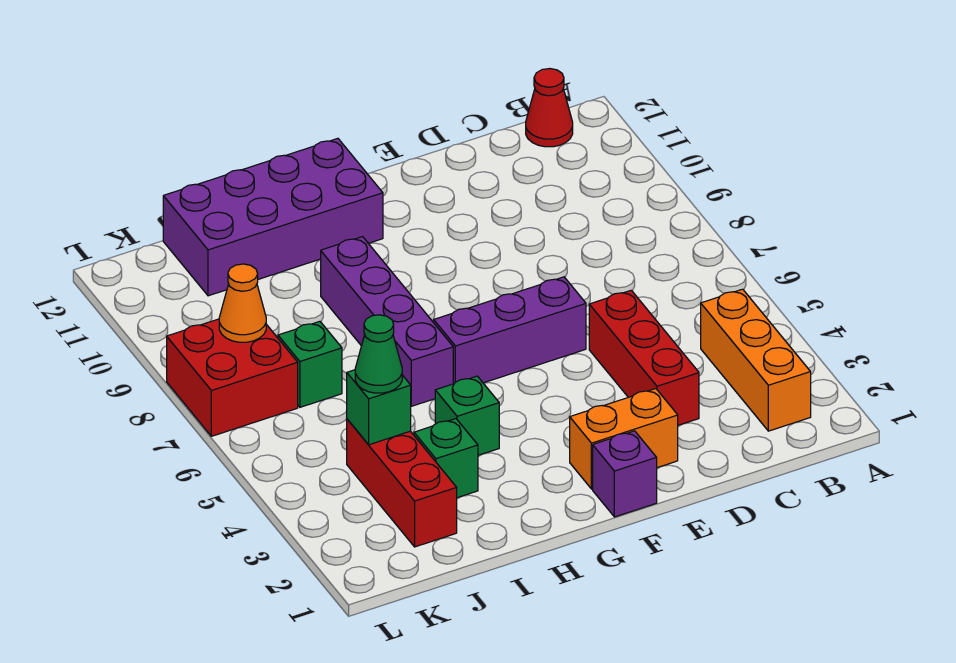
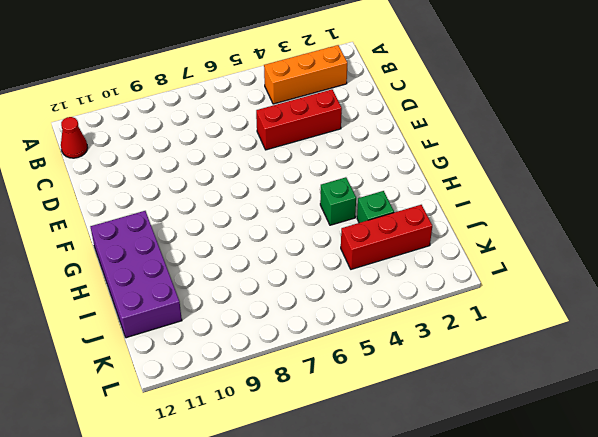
none -> orange brick E2:F2 level 1
none -> purple brick E6:G6 level 1
none -> purple brick F1 level 1

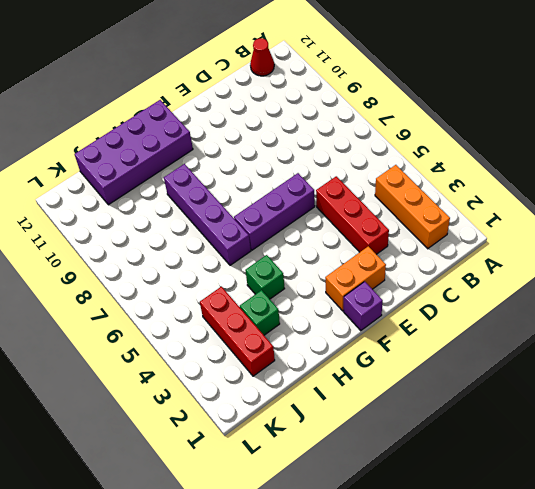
none -> green brick J7 level 1
none -> red brick K7:L8 level 1
none -> green brick J4 level 2

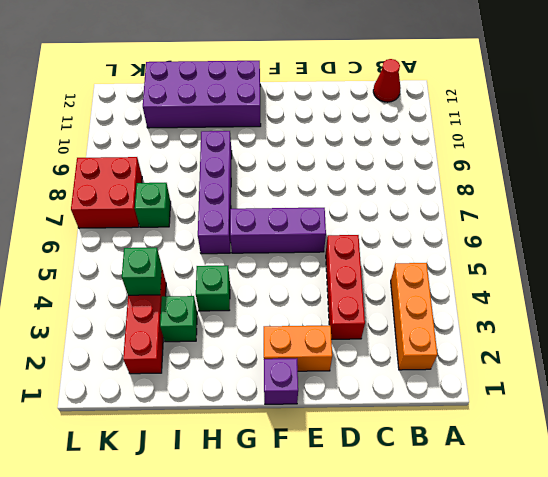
none -> orange cone K8 level 2
none -> green cone J4 level 3

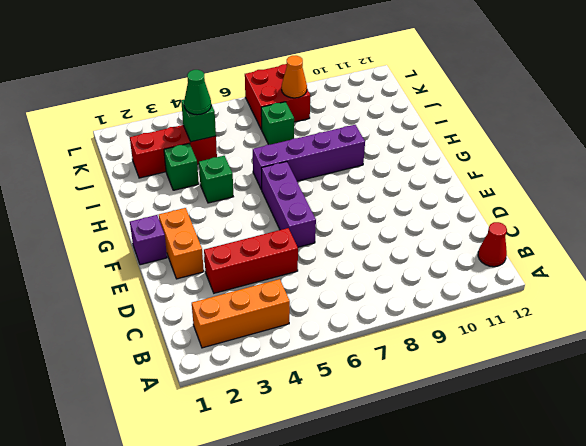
none -> purple brick G11:J12 level 1

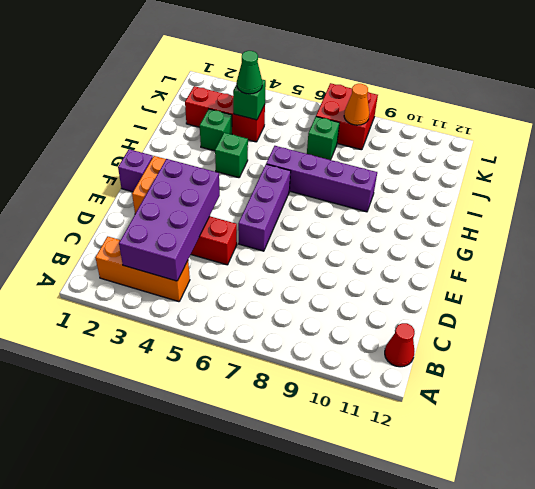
purple brick B3:E4 level 2 -> purple brick G11:J12 level 1

